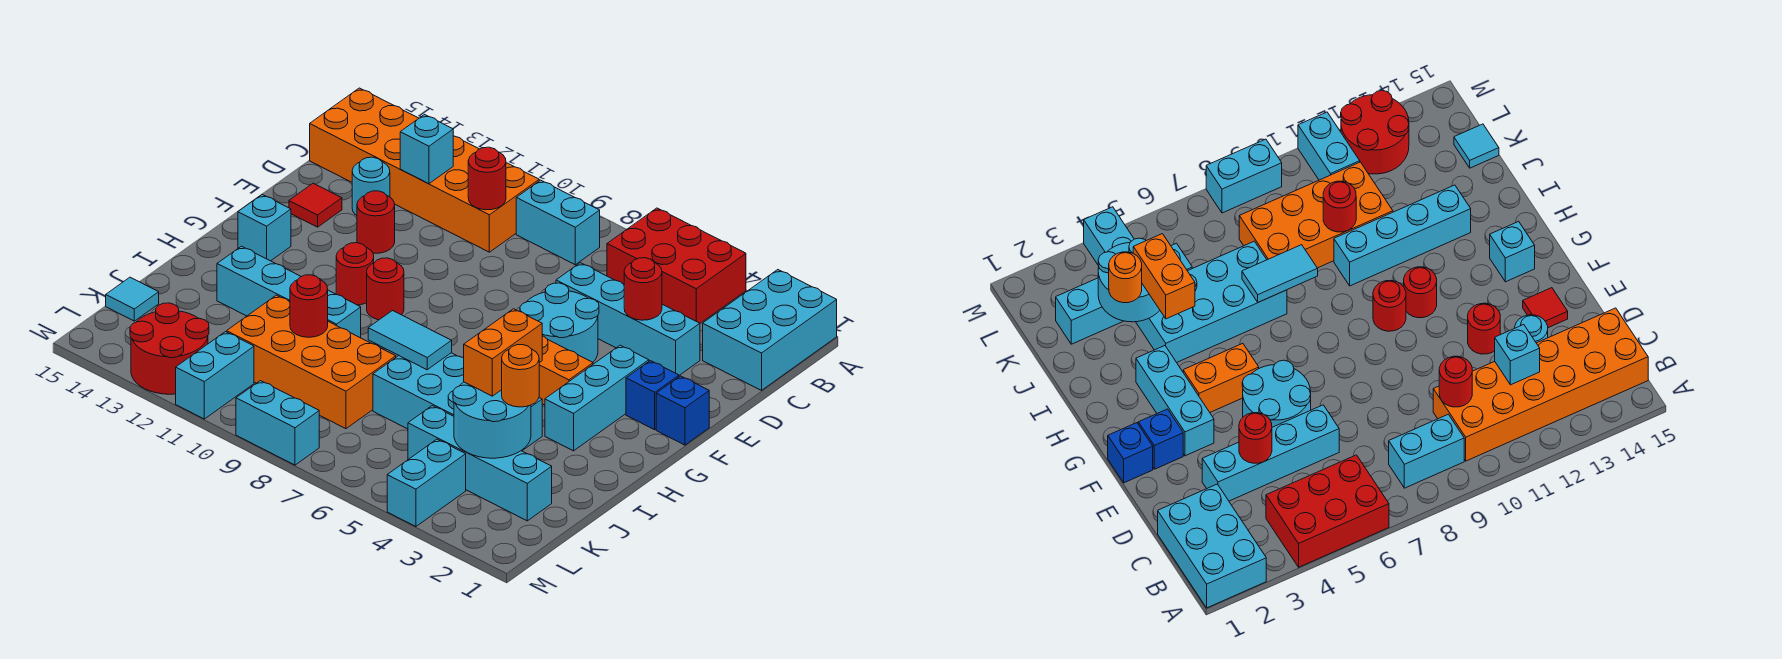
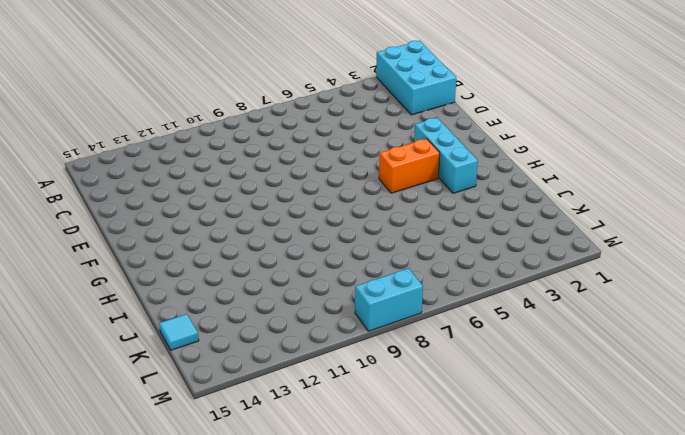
none -> red brick A4:B6 level 1
none -> cyan brick B8:B9 level 1
none -> orange brick B10:C15 level 1
none -> cyan brick D3:D6 level 1

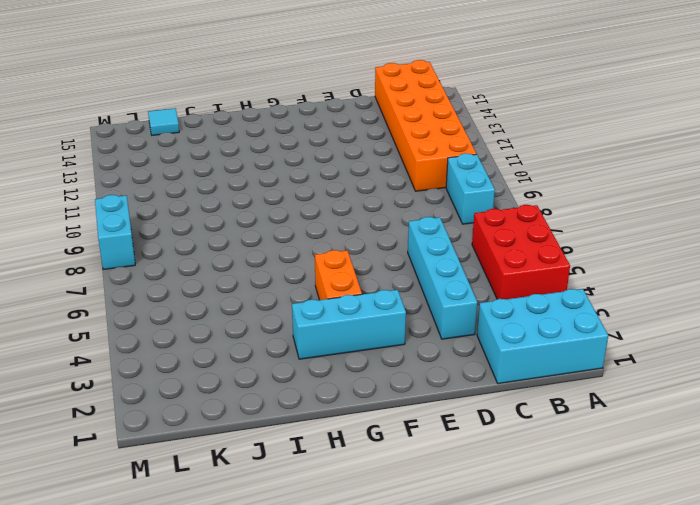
none -> cyan round brick D13 level 1
none -> cyan round brick E5:F6 level 1
none -> red round brick E12 level 1
none -> red tile E14 level 1

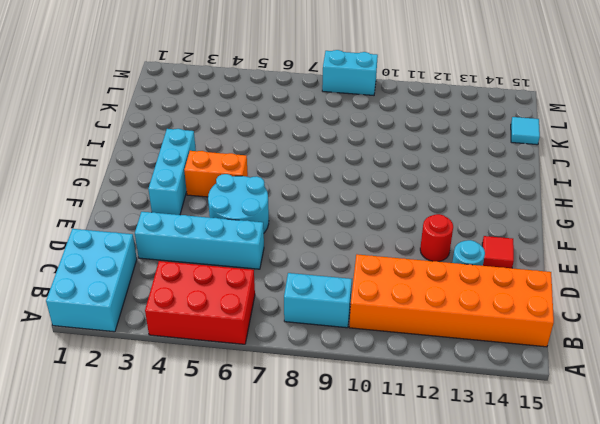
none -> blue brick F1 level 1
none -> blue brick F2 level 1
none -> red round brick G10 level 1
none -> red round brick G11 level 1

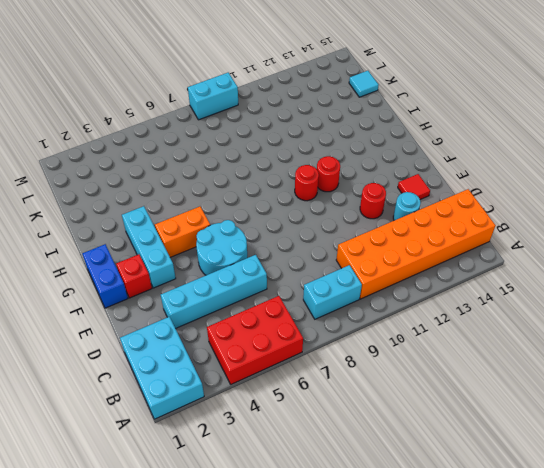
blue brick F1:G1 level 1 -> blue brick F1 level 1
red brick F2 level 1 -> blue brick F2 level 1
none -> cyan brick G14 level 1
none -> cyan brick I4:J7 level 1
none -> cyan brick I10:I13 level 1
none -> orange brick J8:K11 level 1

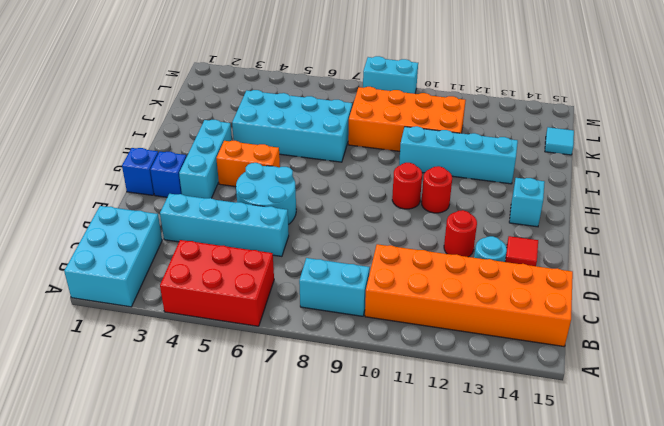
none -> cyan brick K2:K5 level 1
none -> cyan brick L4:M4 level 1
none -> cyan brick L11:M11 level 1
none -> red round brick L12:M13 level 1

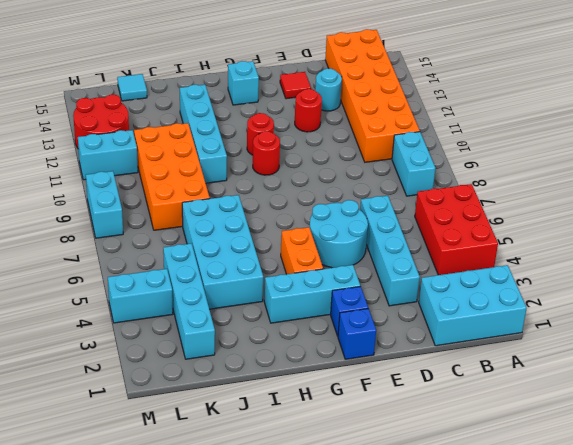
none -> red round brick C10 level 2
none -> cyan brick C12 level 2
none -> red round brick D4 level 2
none -> cyan tile I7:I8 level 2

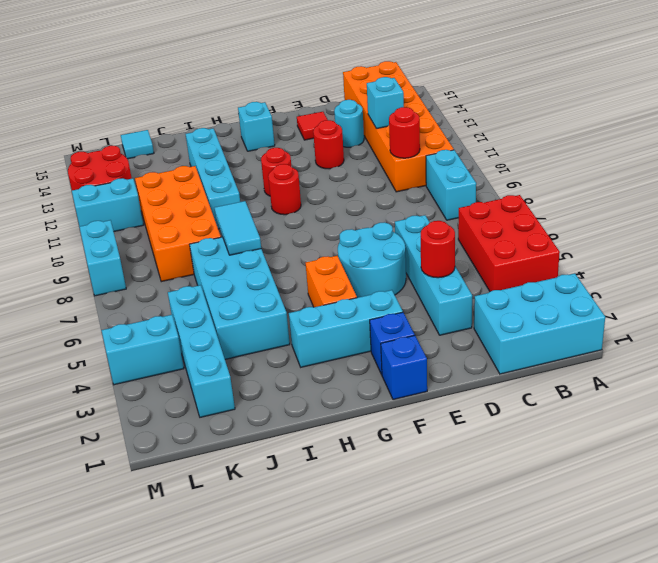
none -> cyan round brick J3:K4 level 2
none -> red round brick J10 level 2
none -> orange brick I4:J4 level 3
none -> orange round brick J3 level 3

